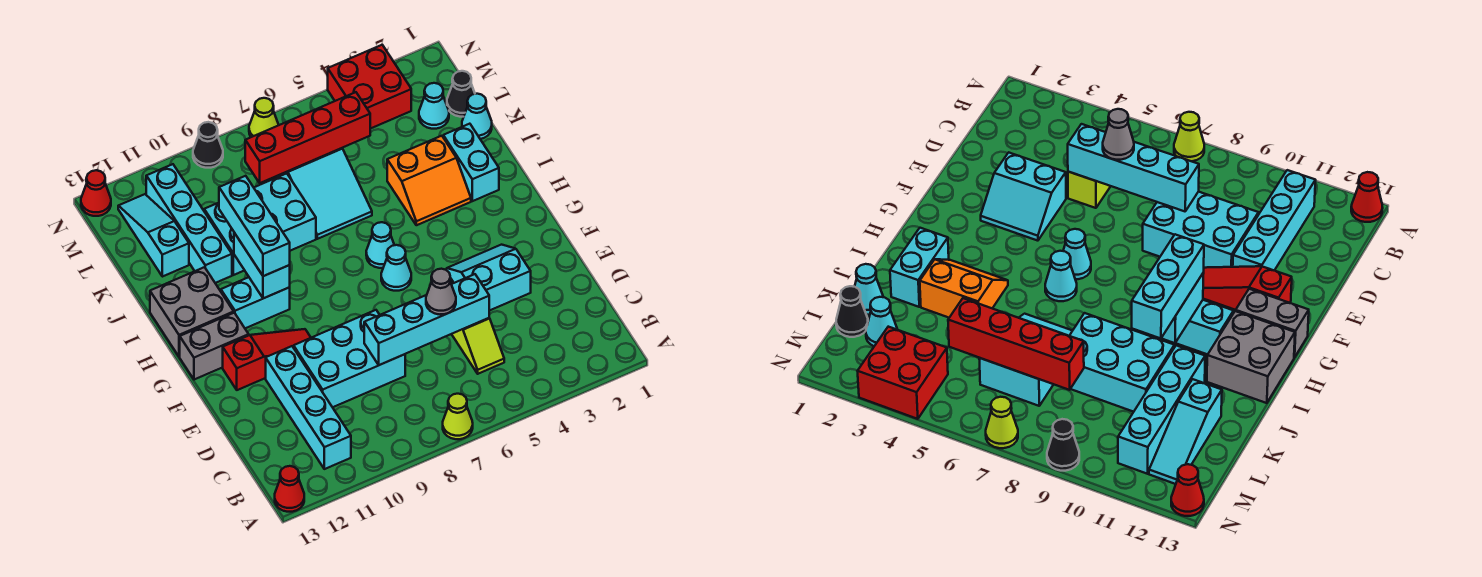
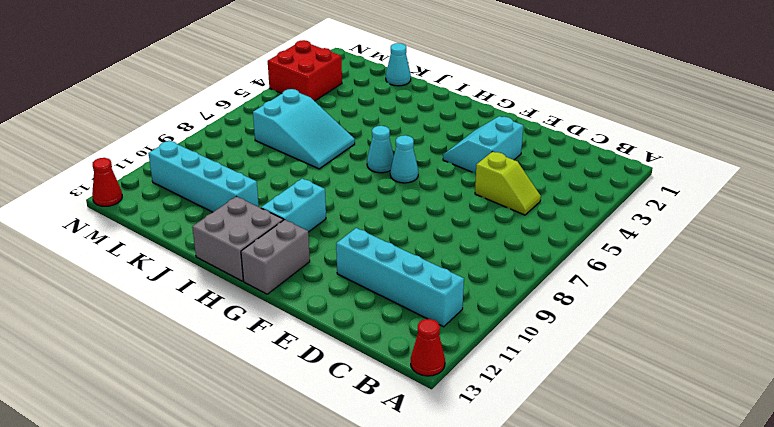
none -> lime cone A7 level 1
none -> cyan brick D8:E10 level 1
none -> red slope F10:F12 level 1 top 12
none -> cyan brick I2:J2 level 1

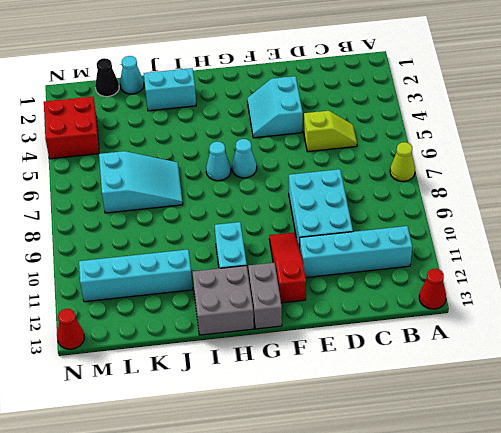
none -> orange slope I3:J4 level 1 top J
none -> cyan brick J8:K10 level 1
none -> cyan slope K12:M12 level 1 top K
none -> cyan cone L2 level 1

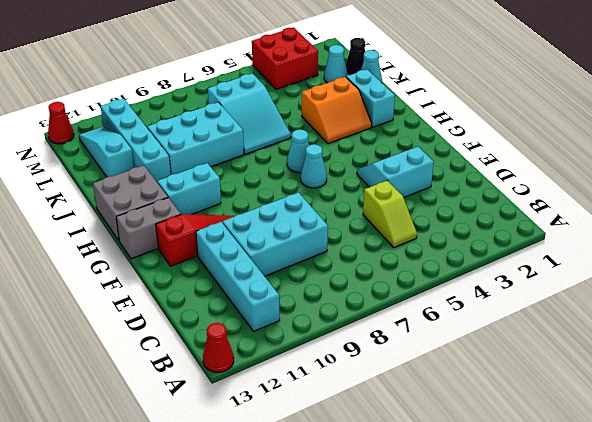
none -> lime cone A7 level 1
none -> lime cone N7 level 1
none -> black cone N9 level 1
none -> cyan brick D5:D8 level 2

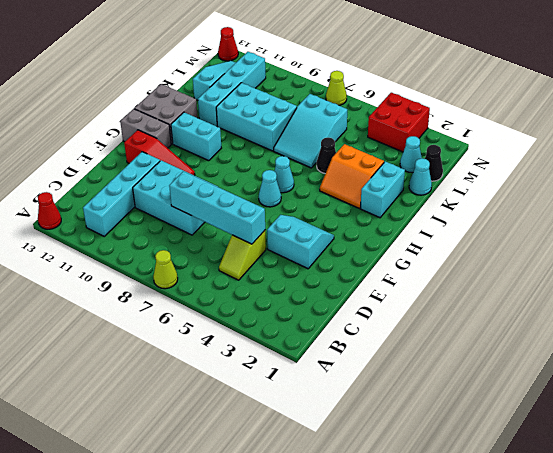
black cone J5 level 1 -> black cone N9 level 1
none -> cyan brick H10:I10 level 2
none -> red brick L5:L8 level 2
none -> grey cone D6 level 3
none -> cyan brick H10:J10 level 3

